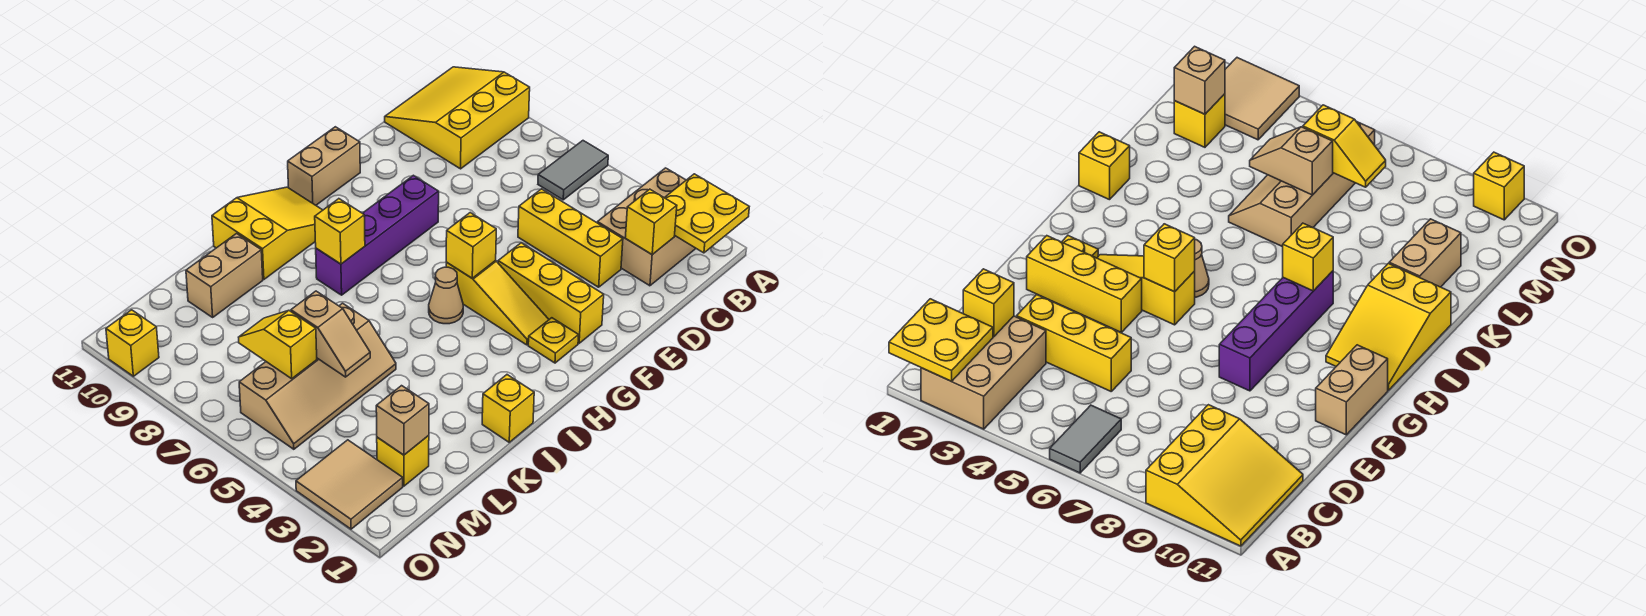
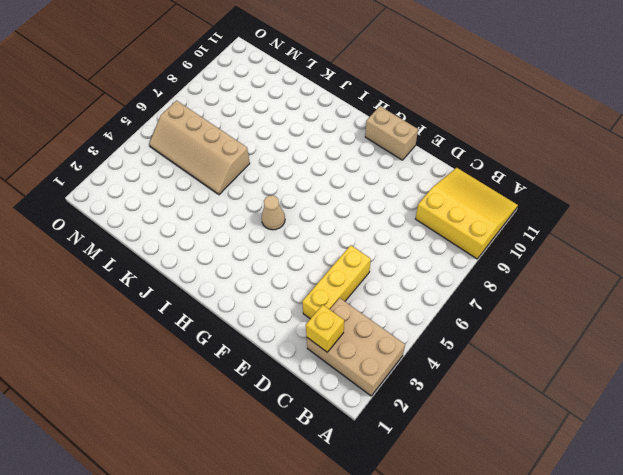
none -> grey tile A6:B6 level 1
none -> yellow brick F2:F4 level 1
none -> purple brick F8:I8 level 1

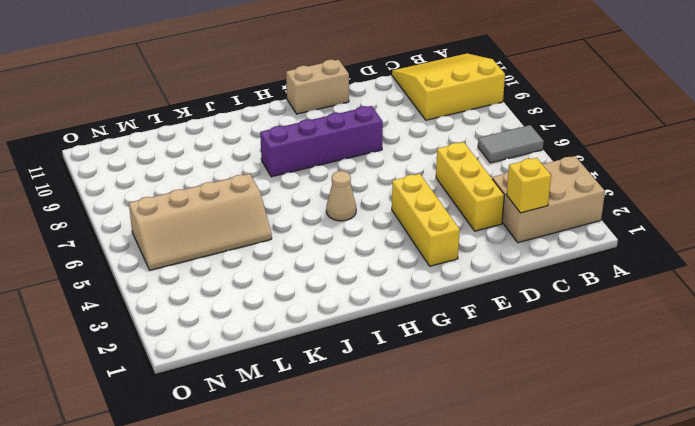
none -> yellow plate G2 level 1
none -> yellow slope G3:G5 level 1 top 5
none -> yellow slope H10:J11 level 1 top J

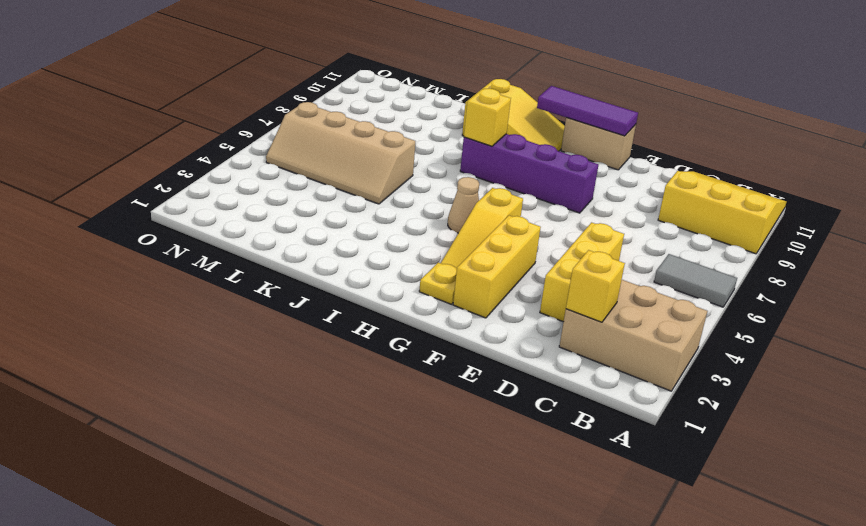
purple tile F11:H11 level 2 -> none
none -> yellow brick J1 level 1
none -> tan brick K10:L10 level 1
none -> yellow brick M2 level 1

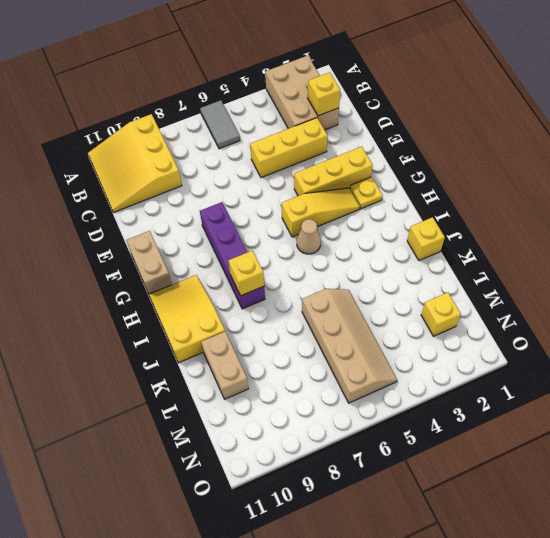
none -> tan tile N2:O3 level 1
none -> yellow brick O10 level 1
none -> yellow plate A1:B2 level 2

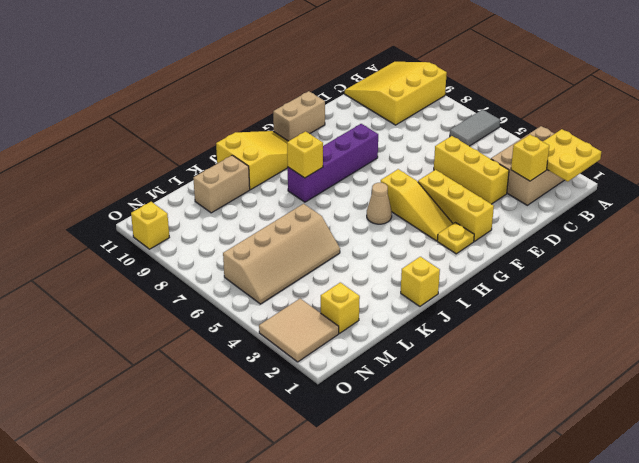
none -> yellow brick G5 level 2
none -> tan slope L5:L6 level 2 top 6
none -> tan brick M2 level 2

